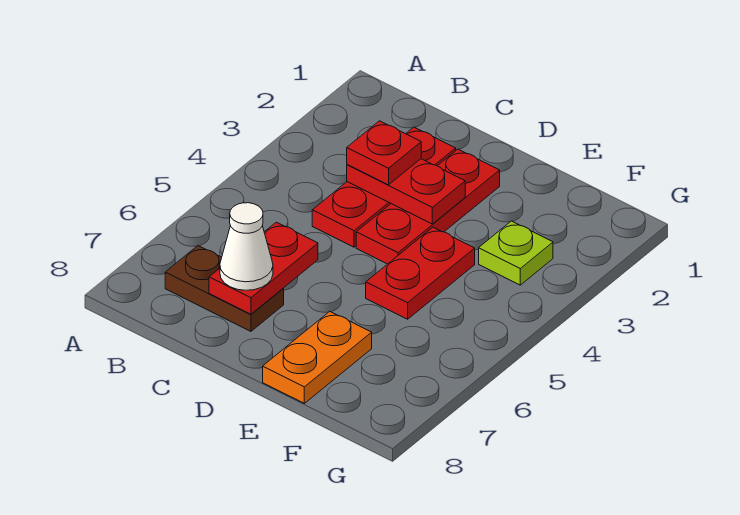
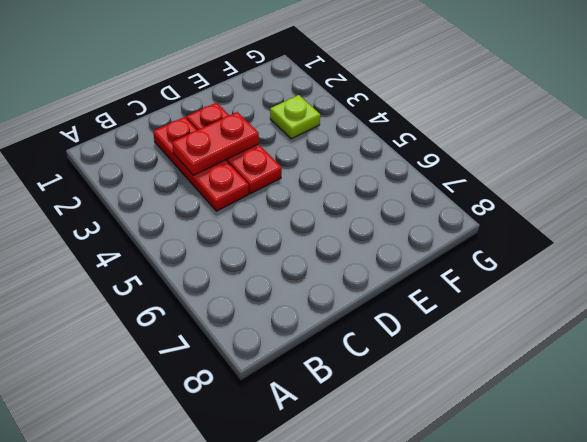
none -> brown plate B7:C7 level 1
none -> red plate E4:E5 level 1

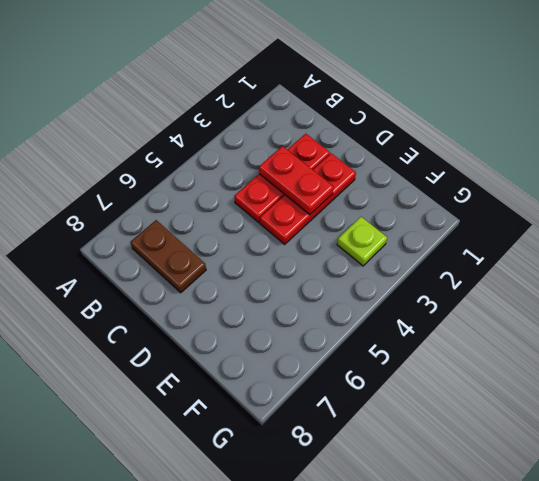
none -> red plate E4:E5 level 1
none -> orange plate E7:E8 level 1

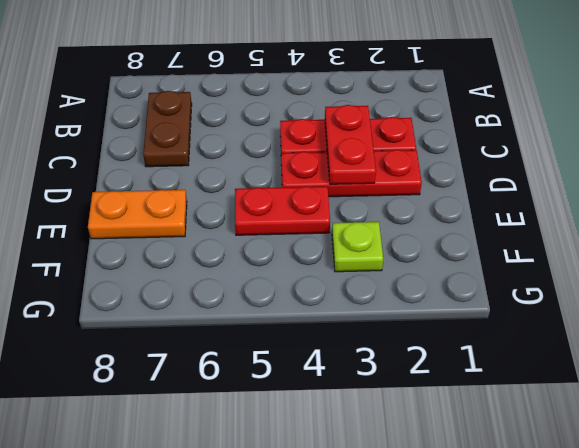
none -> red plate C6:C7 level 2
none -> red plate C3 level 3

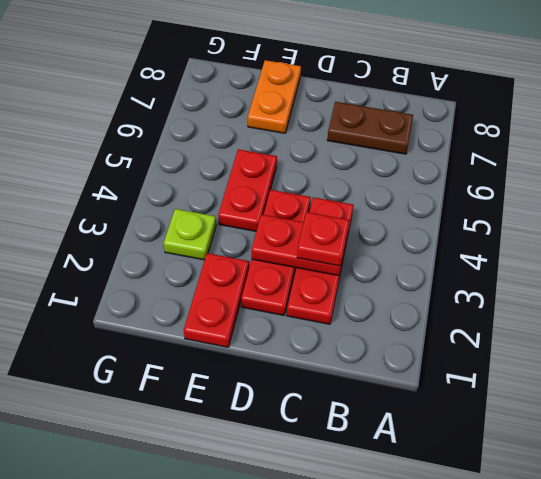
red plate E1:E2 level 1 -> red plate C6:C7 level 2
none -> white cone C7 level 3

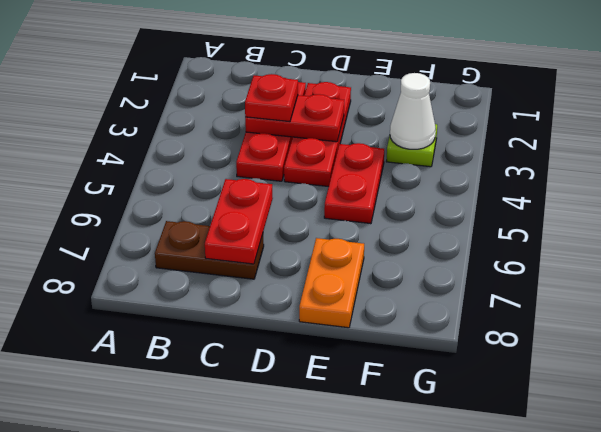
white cone F3 level 2 -> white cone C7 level 3

